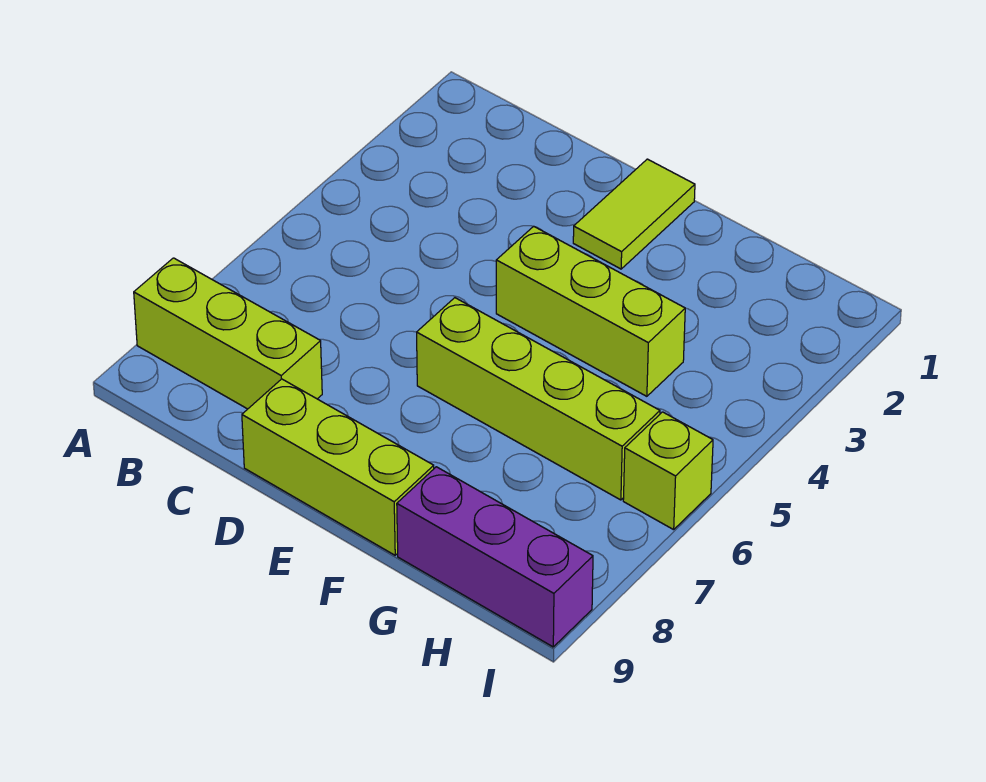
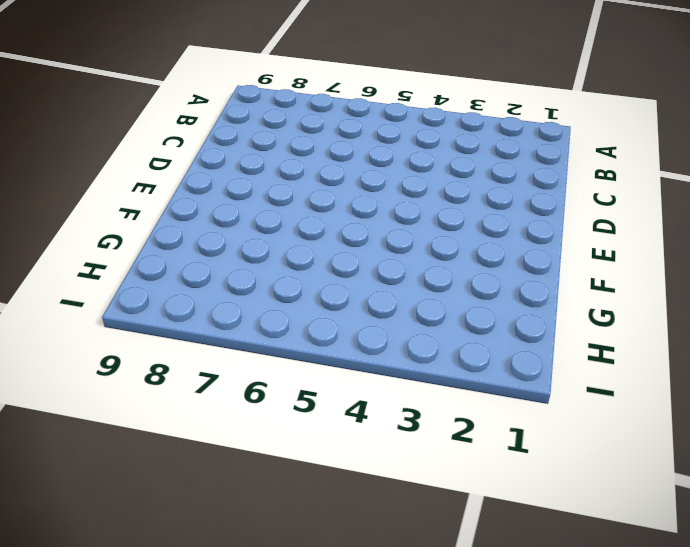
none -> lime brick A8:C8 level 1
none -> lime brick D9:F9 level 1

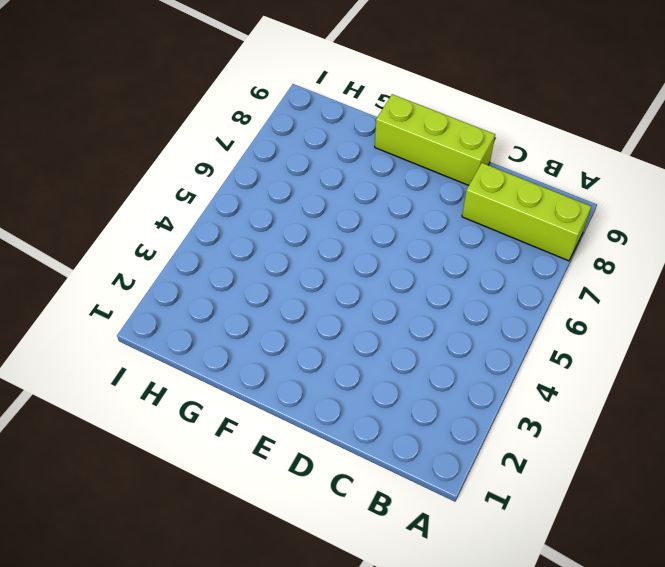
none -> lime tile E1:E2 level 1
none -> lime brick E4:G4 level 1

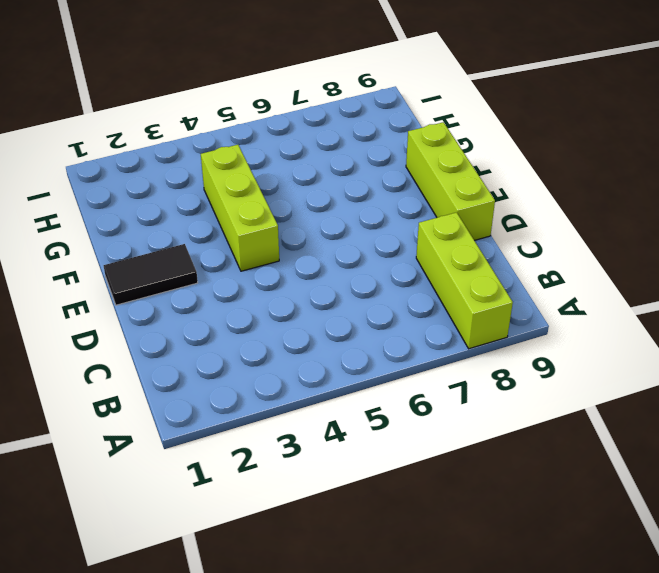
black tile E1:E2 level 1 -> lime tile E1:E2 level 1
none -> lime brick E6:H6 level 1
none -> purple brick G9:I9 level 1

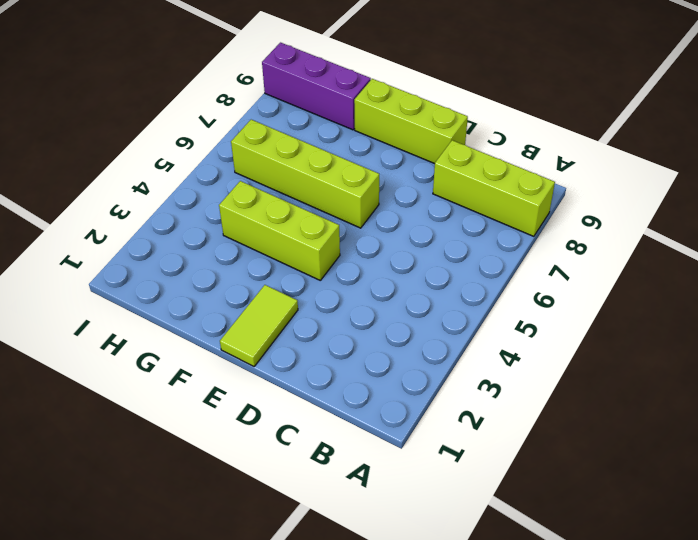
none -> lime brick I6 level 1

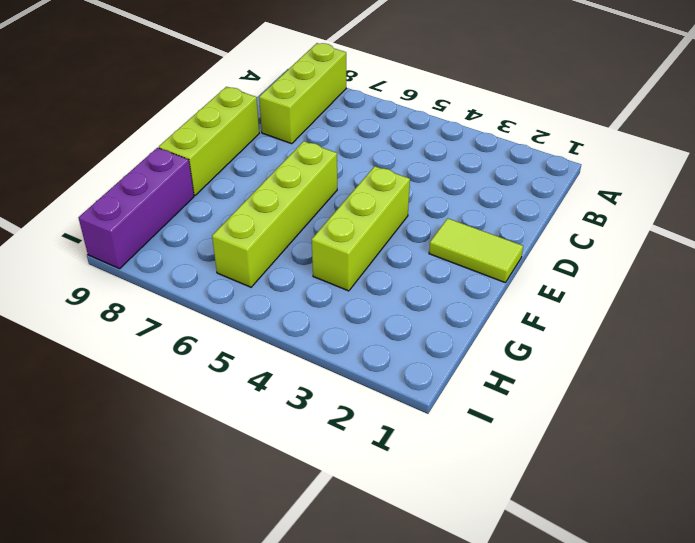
none -> lime brick I6 level 1

